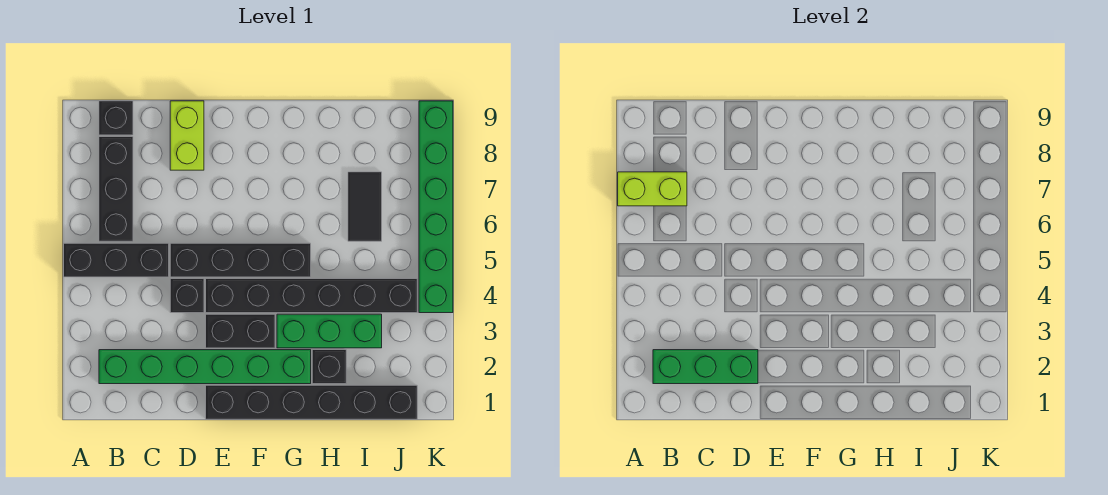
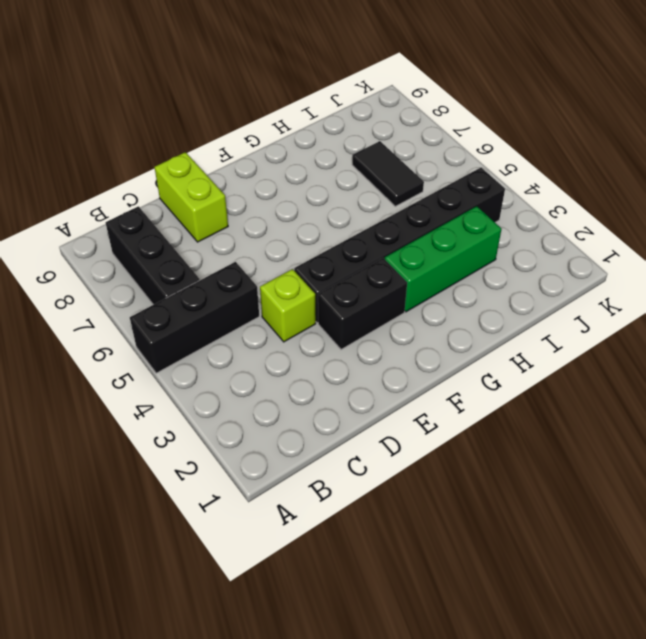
lime brick D4 level 1 -> black brick D4 level 1
none -> green brick B2:G2 level 1
none -> black brick B9 level 1
none -> black brick D5:G5 level 1

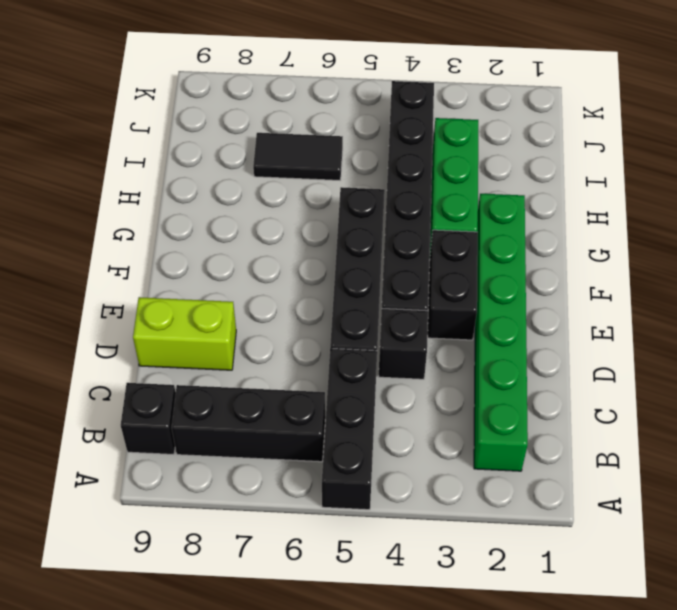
none -> black brick E1:J1 level 1
none -> black brick H2 level 1
none -> green brick K4:K9 level 1

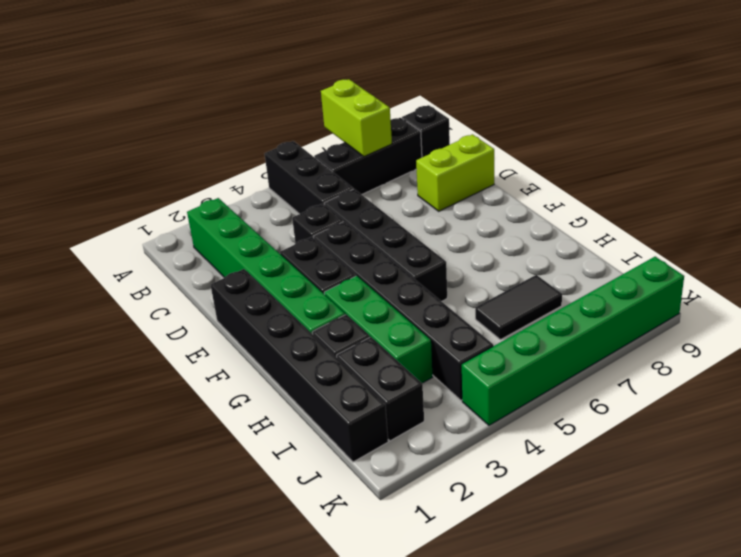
black brick I2:J2 level 1 -> none
none -> green brick B2:D2 level 2

